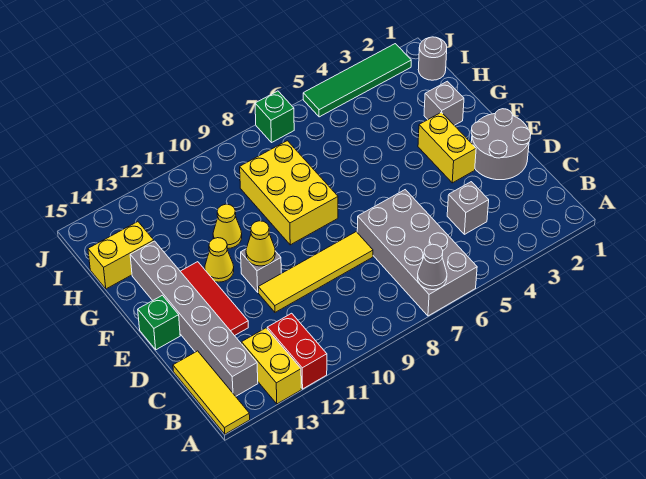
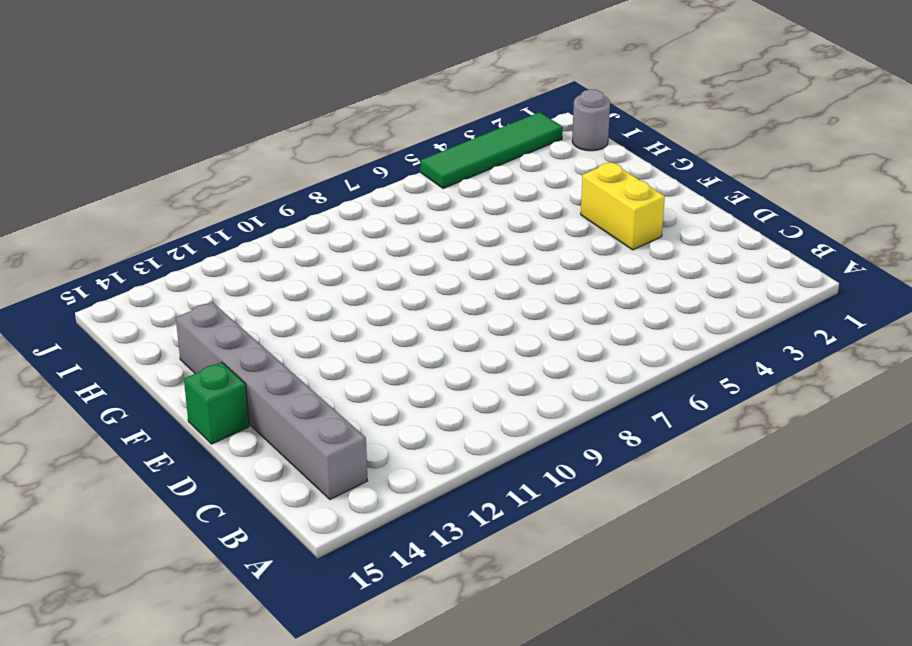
none -> grey brick A6:D7 level 1
none -> red brick A12:B12 level 1
none -> yellow brick A13:B13 level 1

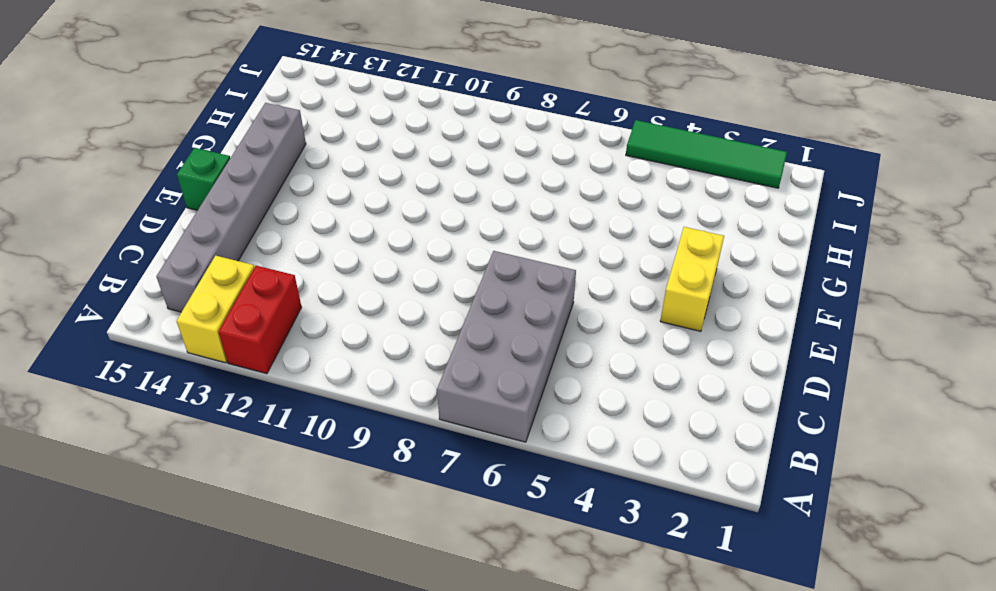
none -> yellow tile A15:C15 level 1
none -> grey brick C4 level 1
none -> grey round brick D1:E2 level 1

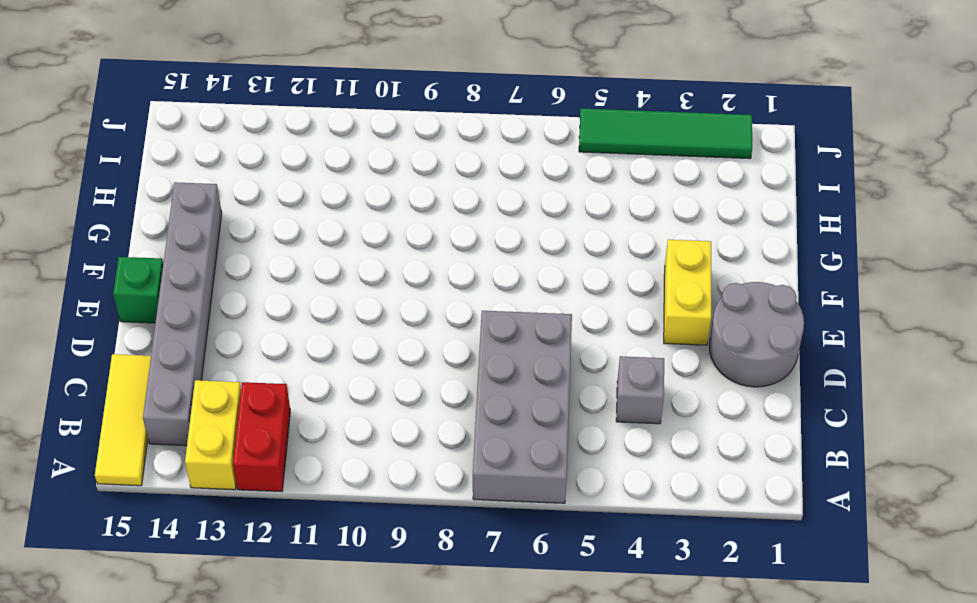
none -> yellow tile D8:D11 level 1
none -> red tile D13:F13 level 1
none -> grey brick E11 level 1

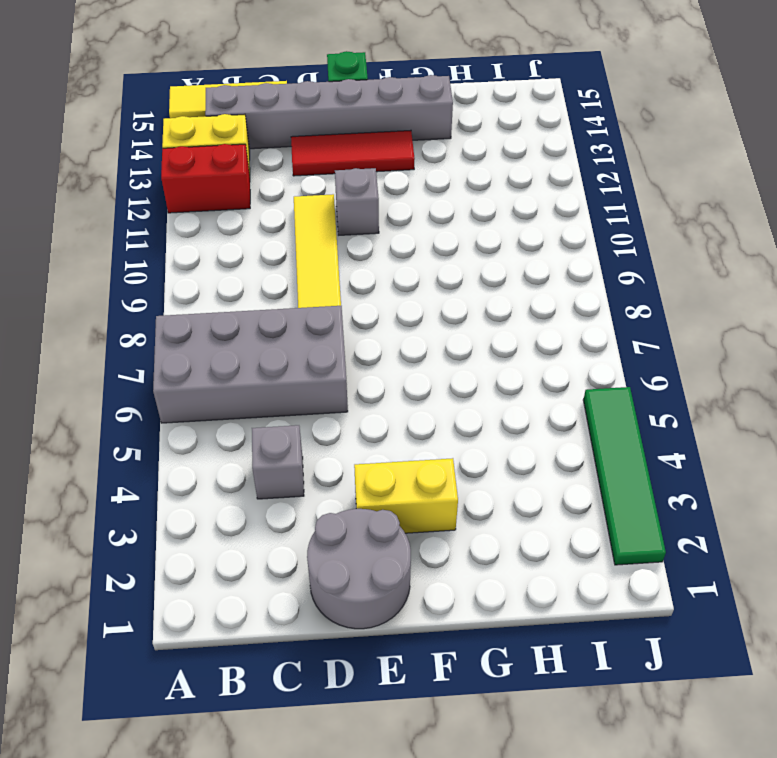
none -> yellow brick F8:H9 level 1
none -> yellow cone F12 level 1
none -> grey brick G2 level 1

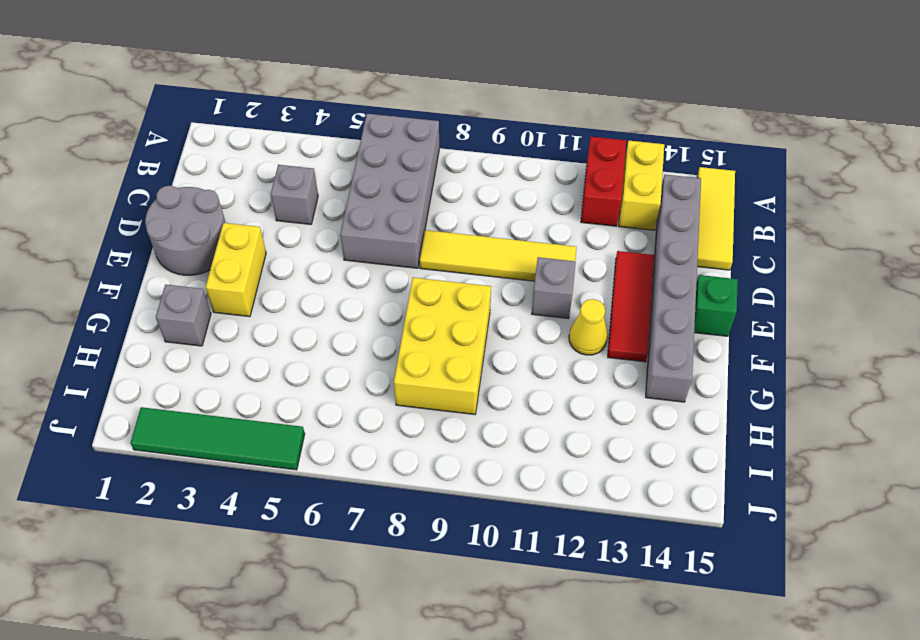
none -> yellow cone G11 level 1
none -> yellow brick H14:H15 level 1
none -> grey round brick I1 level 1

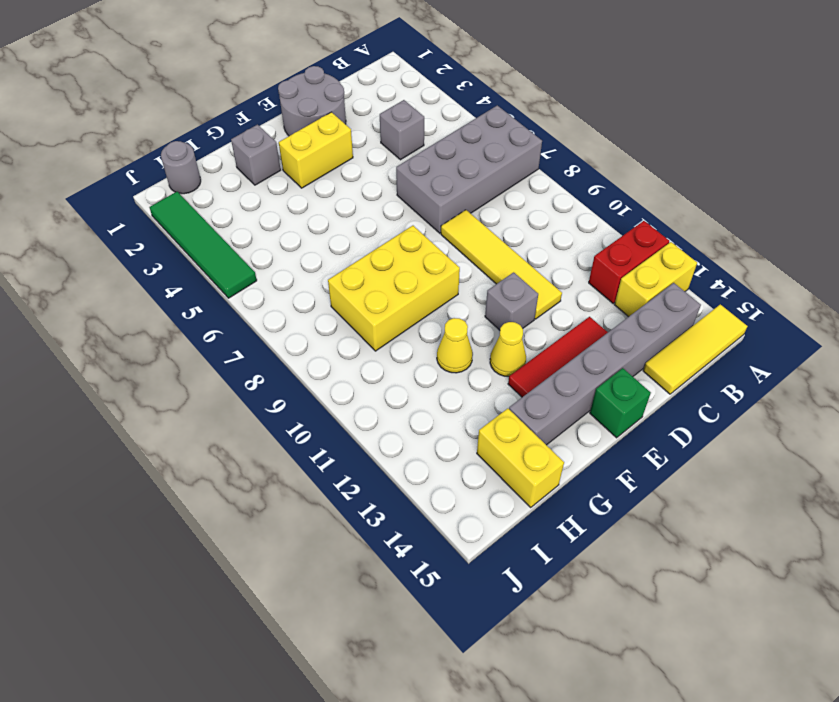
none -> green brick J7 level 1
none -> grey cone A7 level 2
none -> yellow cone E11 level 2

